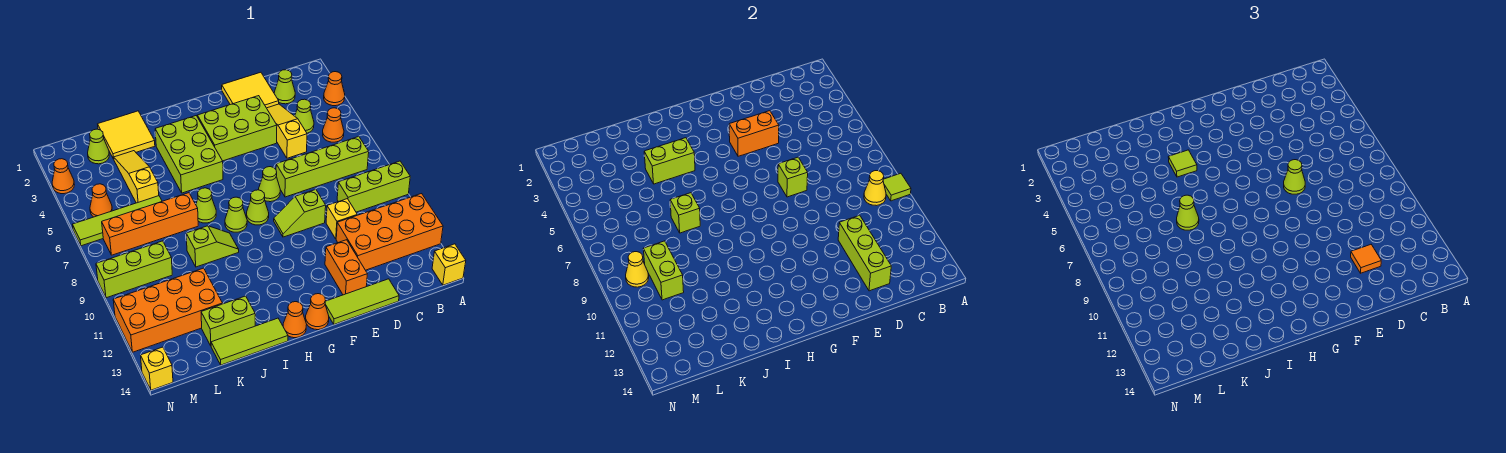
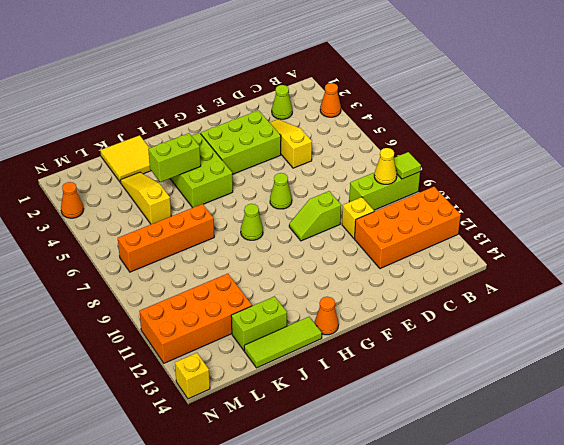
none -> yellow brick A14 level 1
none -> orange cone B5 level 1
none -> lime brick B7:E7 level 1
none -> lime cone C4 level 1

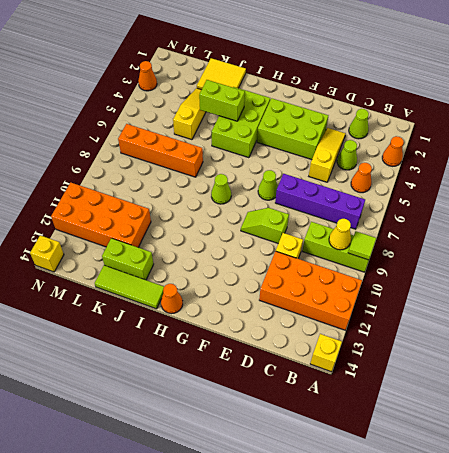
purple brick B7:E7 level 1 -> lime brick B7:E7 level 1
none -> yellow tile D1:E2 level 1
none -> lime tile D14:F14 level 1
none -> orange brick E12:E13 level 1
none -> lime cone G8 level 1

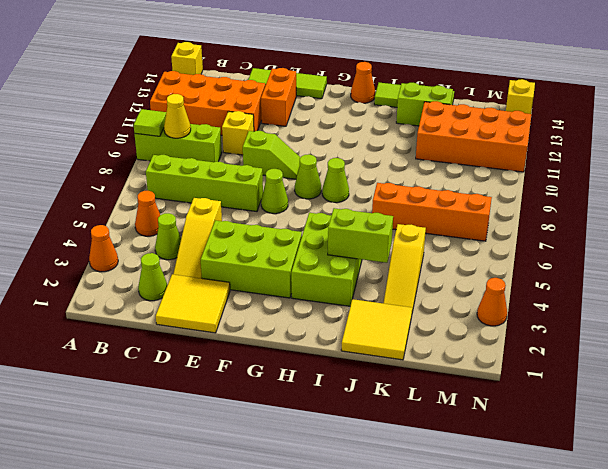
none -> orange cone G14 level 1
none -> lime cone I7 level 1
none -> lime slope I9:J9 level 1 top J
none -> lime tile K6:N6 level 1

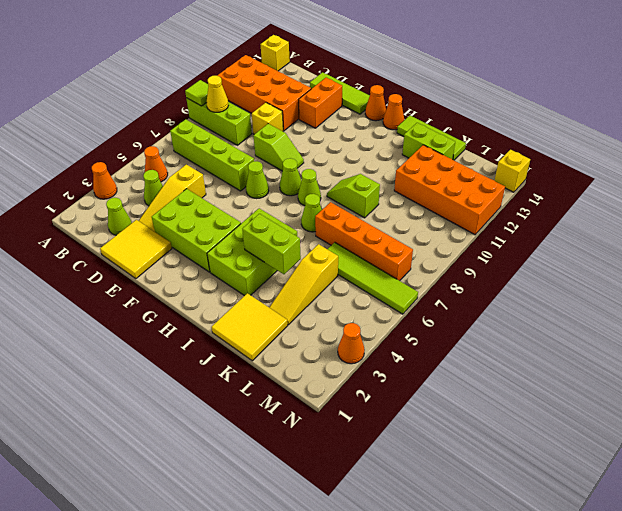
none -> lime cone L2 level 1
none -> lime brick L9:N9 level 1
none -> orange cone M5 level 1
none -> lime brick D11:D13 level 2

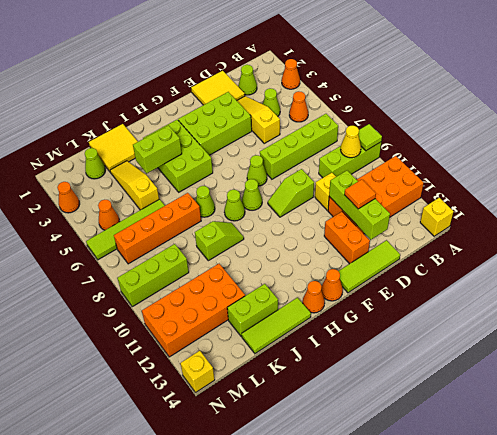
none -> orange brick E4:F4 level 2
none -> lime brick E7 level 2
none -> lime brick J7 level 2
none -> lime brick L9:L10 level 2

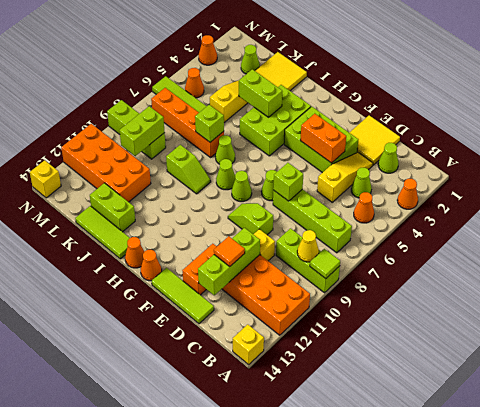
none -> yellow cone M9 level 2
none -> lime cone E7 level 3
none -> lime tile I4 level 3
none -> lime cone J7 level 3

